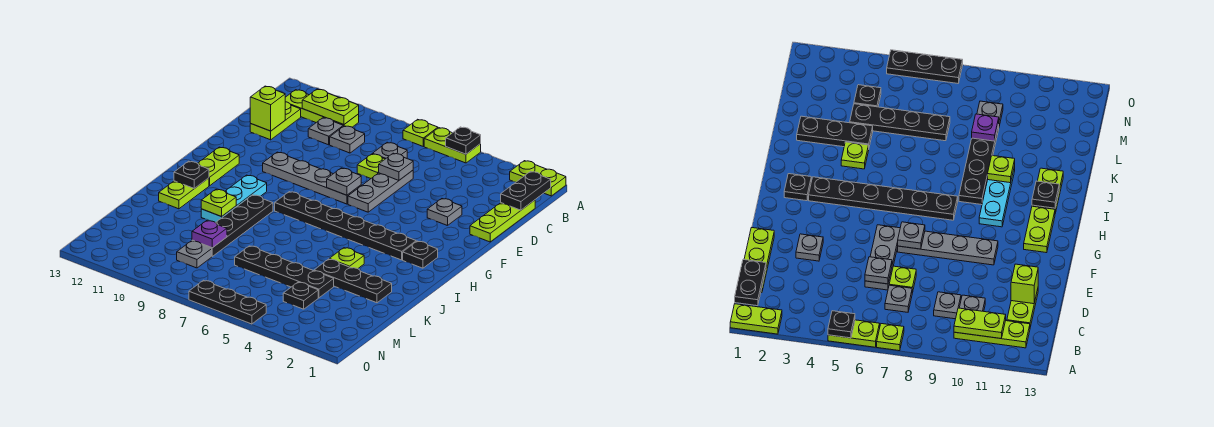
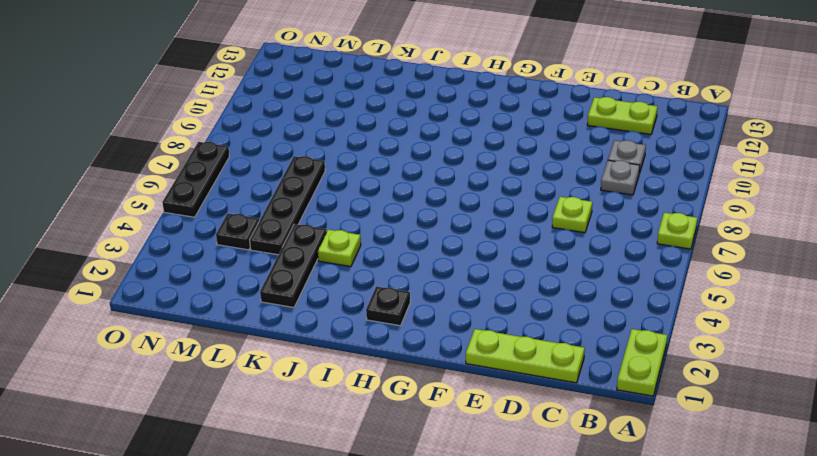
none -> lime plate A5:A6 level 1
none -> lime plate B10:B12 level 1
none -> grey plate C7 level 1
none -> grey plate D6:F6 level 1

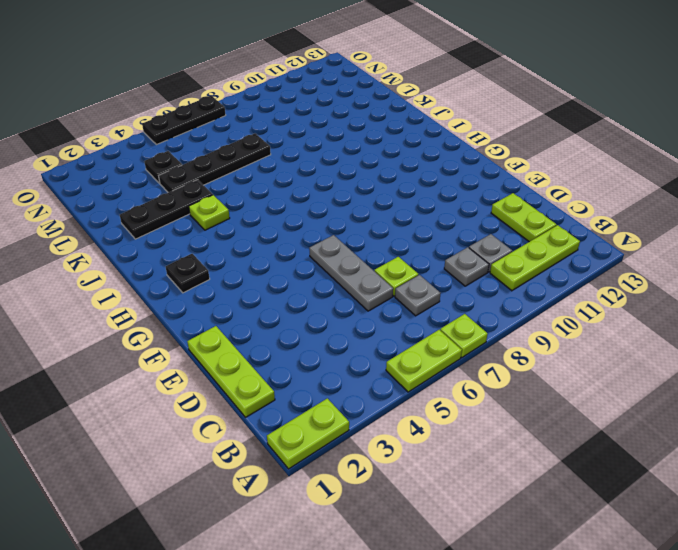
none -> grey plate E3 level 1
none -> grey plate F7:F10 level 1
none -> lime plate G12:H12 level 1
none -> black plate H3:H8 level 1

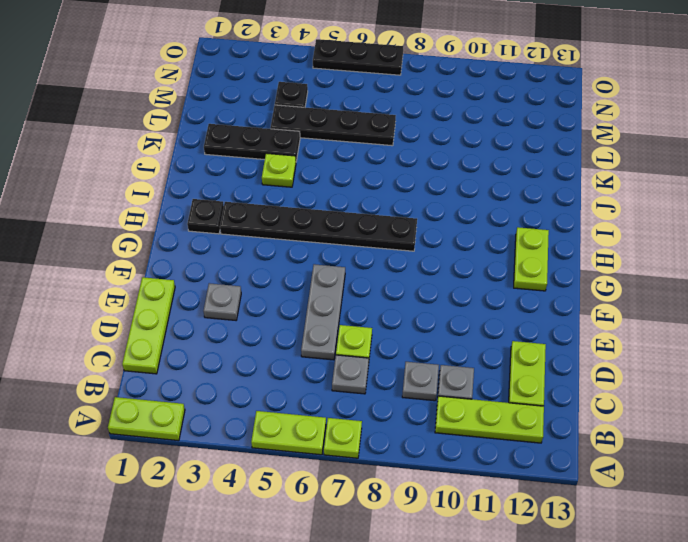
none -> grey plate F7:F10 level 1
none -> cyan plate H10:J10 level 1
none -> black plate I9:L9 level 1
none -> lime plate I12:J12 level 1

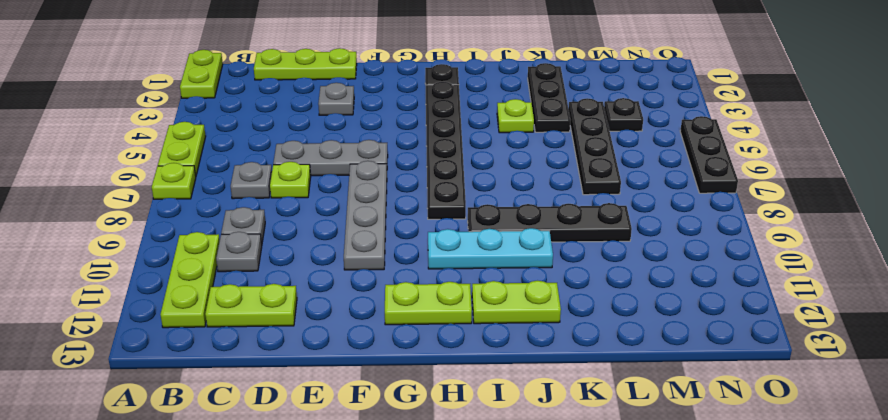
none -> grey plate M9 level 1
none -> black plate A5 level 2
none -> black plate B1:C1 level 2
none -> lime plate B10:B11 level 2

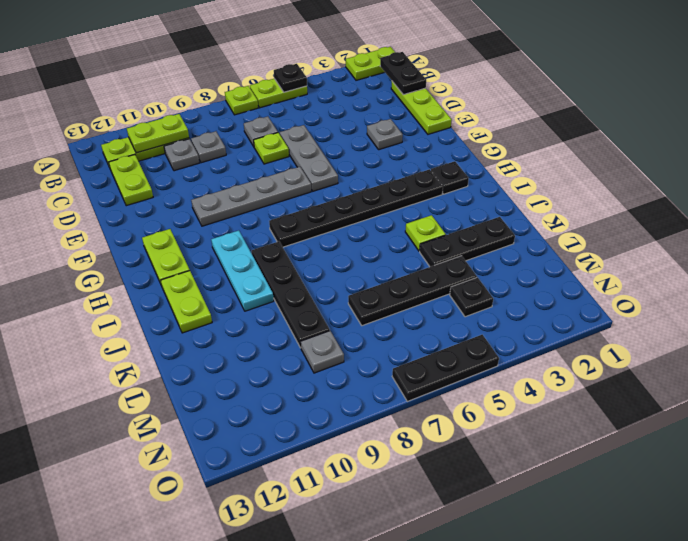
none -> grey plate D6 level 2
none -> lime brick D12 level 2
none -> grey plate F7 level 2
none -> black plate I12 level 2

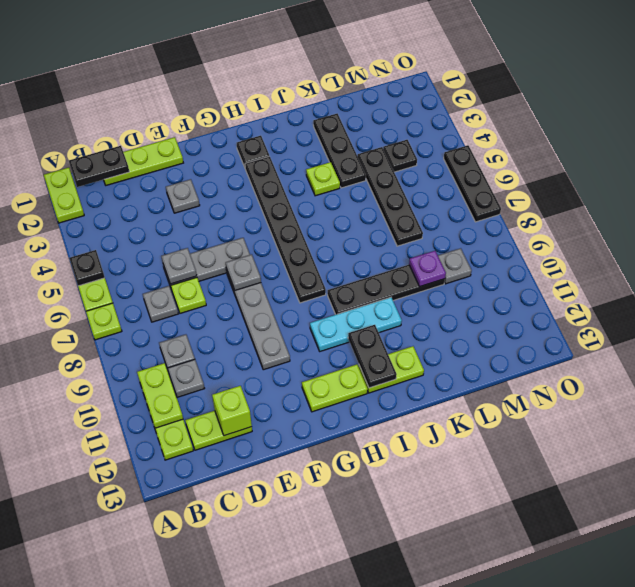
black plate I11:I12 level 2 -> black plate I12 level 2
none -> lime plate J10 level 2

